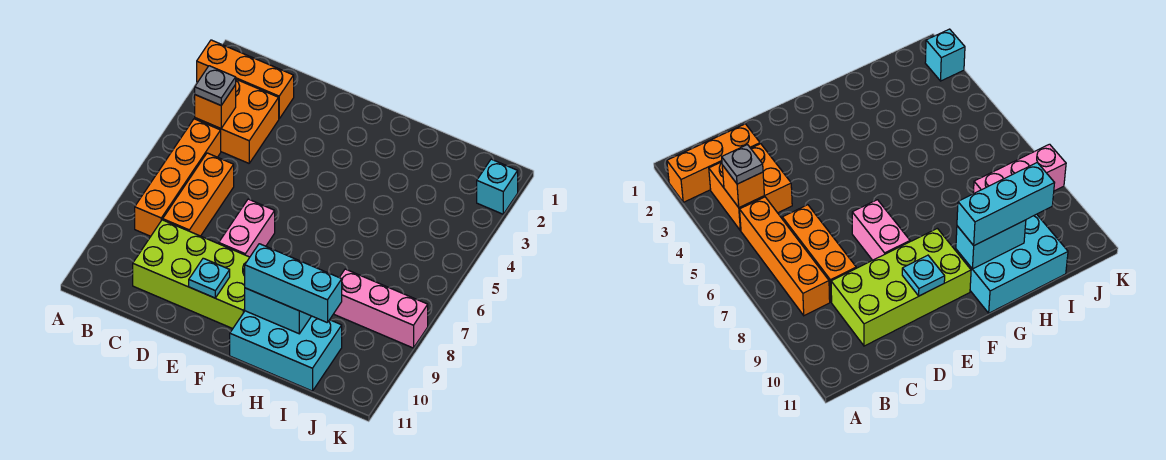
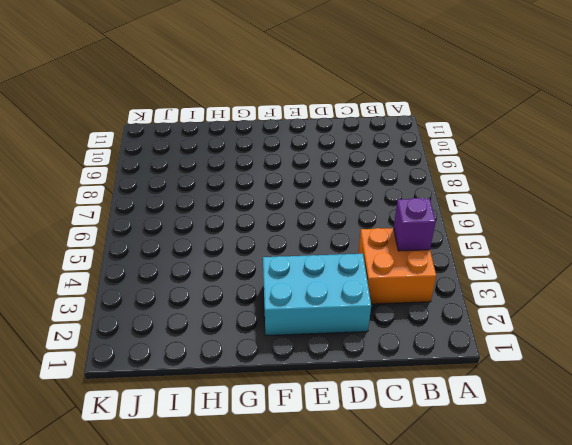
purple brick B4 level 2 -> orange brick B4 level 2
cyan brick D2:F3 level 1 -> cyan brick G10:I11 level 1
none -> orange brick A2:C2 level 1
none -> orange brick B5:B8 level 1
none -> orange brick C6:C8 level 1

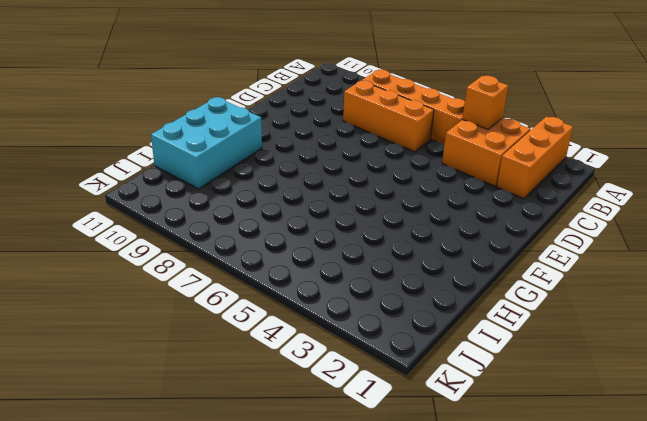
none -> lime brick C9:F10 level 1
none -> pink brick E7:E8 level 1
none -> pink brick I8:K8 level 1

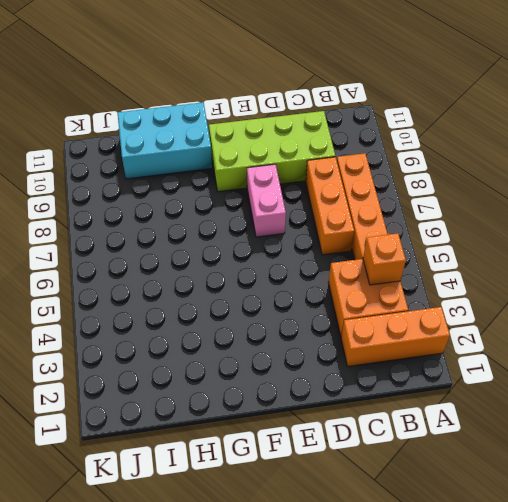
none -> pink brick I8:K8 level 1
none -> cyan brick K2 level 1
none -> cyan plate E10 level 2

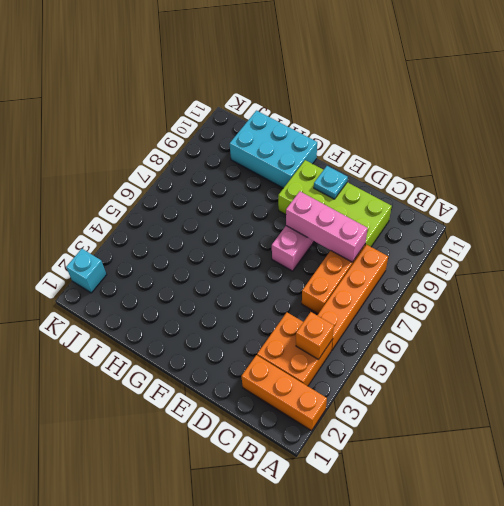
pink brick C8:E8 level 2 -> pink brick I8:K8 level 1
none -> cyan brick G10:H10 level 2
none -> grey plate B4 level 3
none -> cyan brick G10:I10 level 3

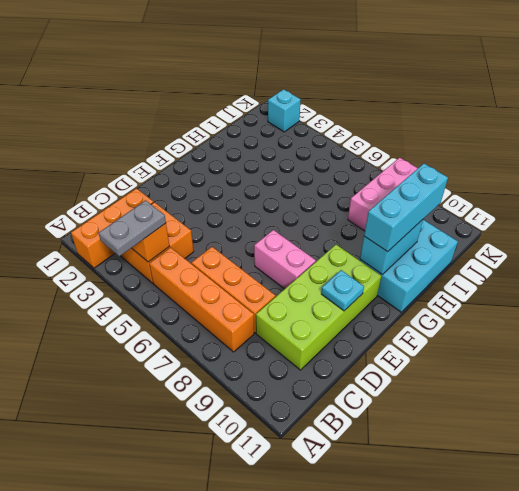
grey plate A4:B4 level 3 -> grey plate B4 level 3

